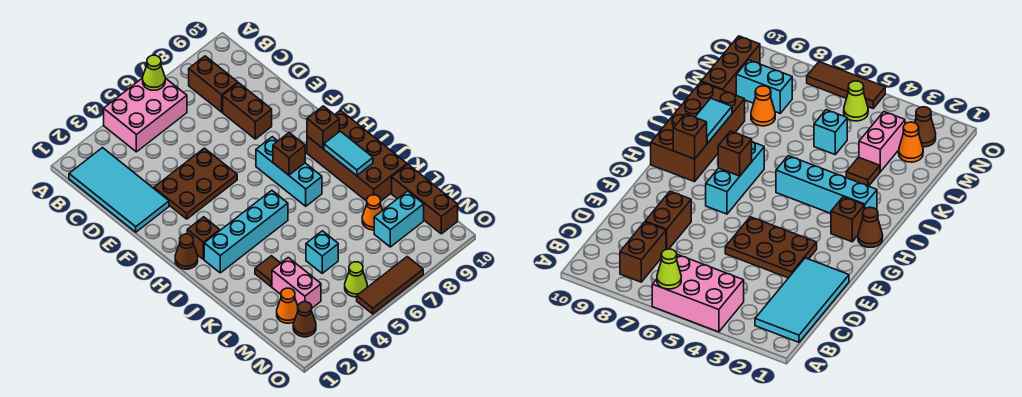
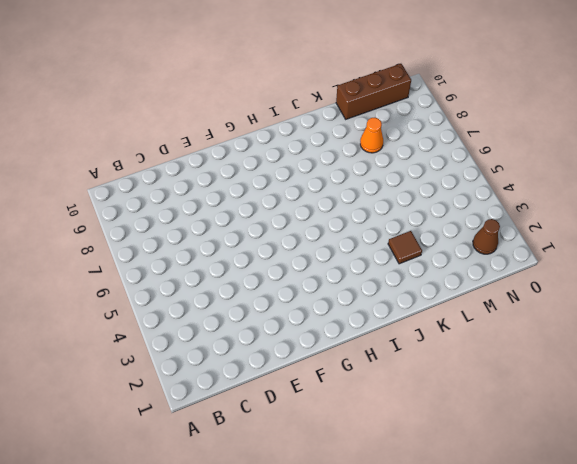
none -> pink brick A4:B6 level 1
none -> cyan tile B1:E2 level 1
none -> brown brick B8:C8 level 1

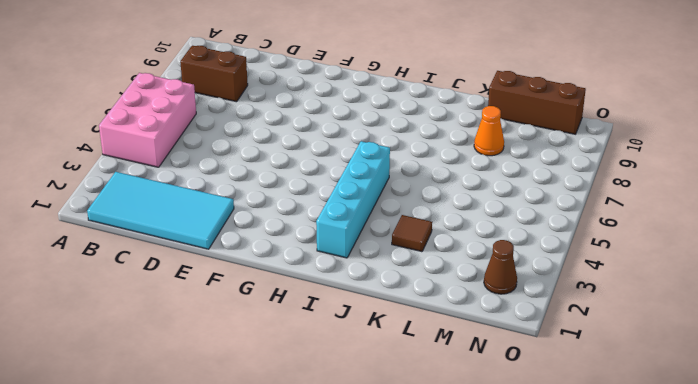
none -> brown brick D8:E8 level 1
none -> brown plate E3:F5 level 1
none -> cyan brick G7:I7 level 1

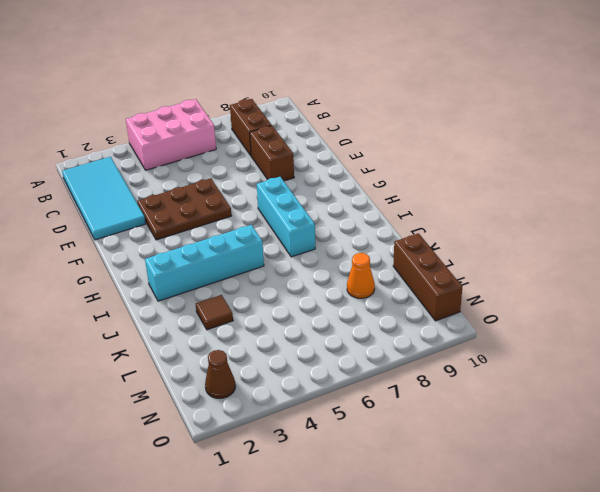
none -> brown cone H1 level 1
none -> brown brick H2 level 1
none -> brown brick H9:K10 level 1

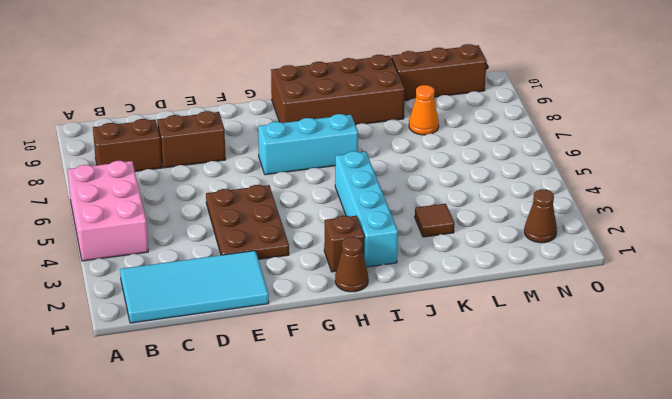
none -> pink brick L3:M3 level 1
none -> cyan brick L5 level 1
none -> orange cone M2 level 1

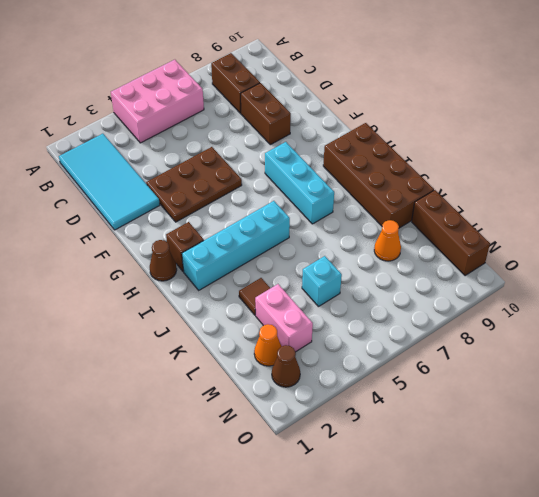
none -> cyan brick M8:M9 level 1
none -> lime cone N5 level 1
none -> brown tile O5:O7 level 1

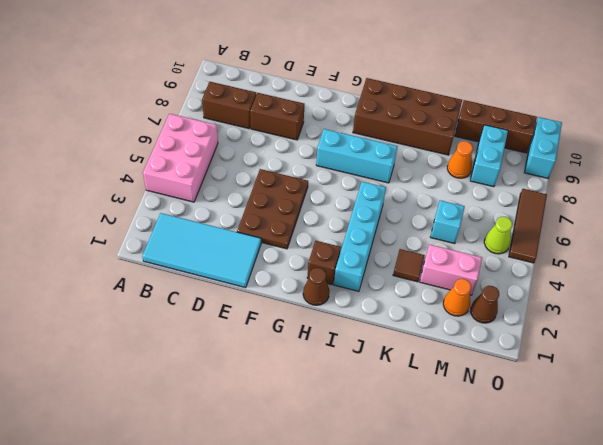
cyan brick O9:O10 level 1 -> none
none -> lime cone A6 level 2
none -> brown brick H7 level 2
none -> brown brick H9 level 2

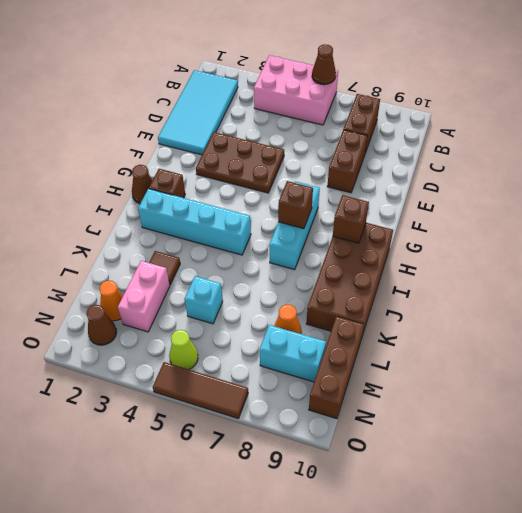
brown cone A6 level 2 -> lime cone A6 level 2
none -> cyan tile I9:J9 level 2

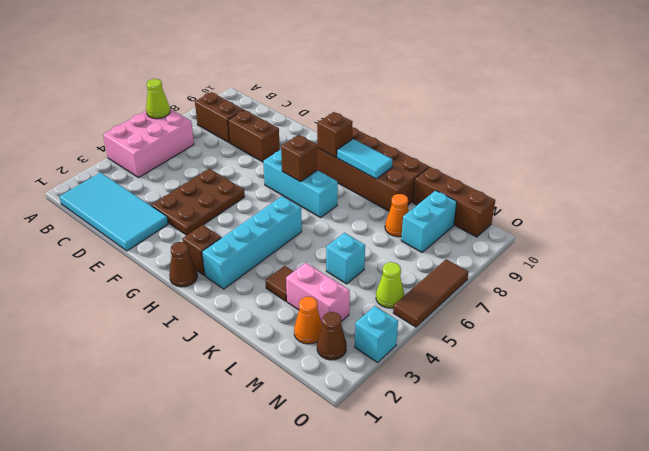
cyan brick O3 level 1 -> none

